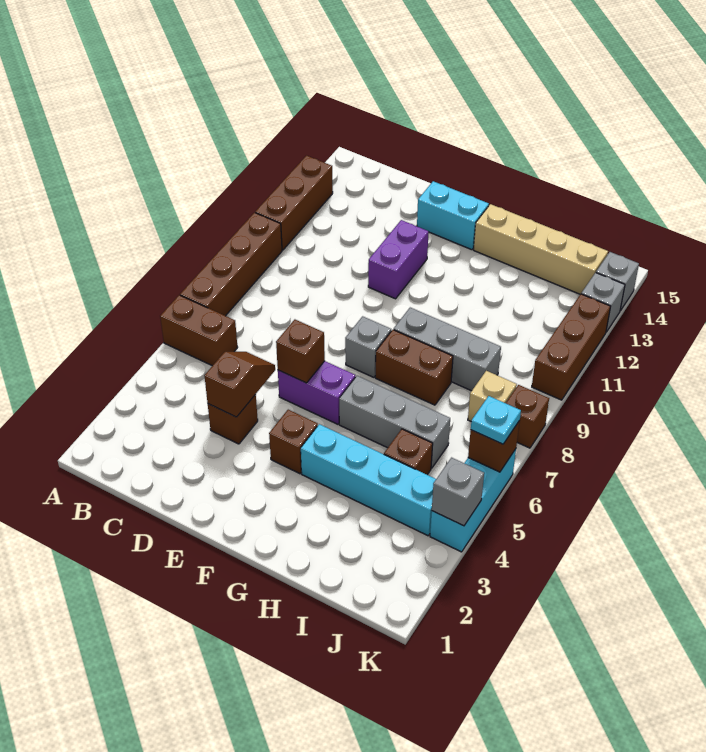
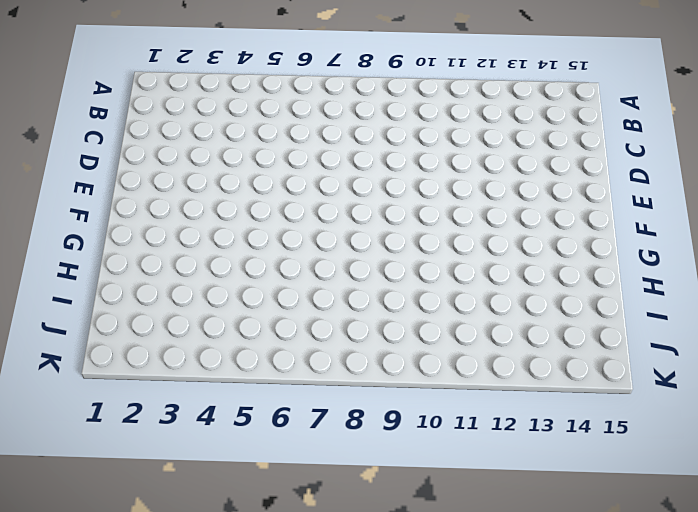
none -> brown brick A6:B6 level 1
none -> brown brick A7:A10 level 1
none -> brown brick A11:A13 level 1

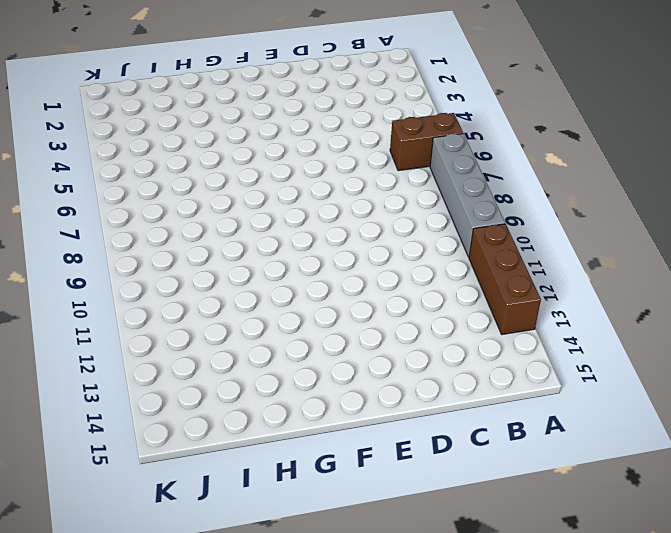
grey brick A7:A10 level 1 -> brown brick A7:A10 level 1
none -> brown brick D4 level 1
none -> purple brick E6:F6 level 1
none -> purple brick E11:E12 level 1

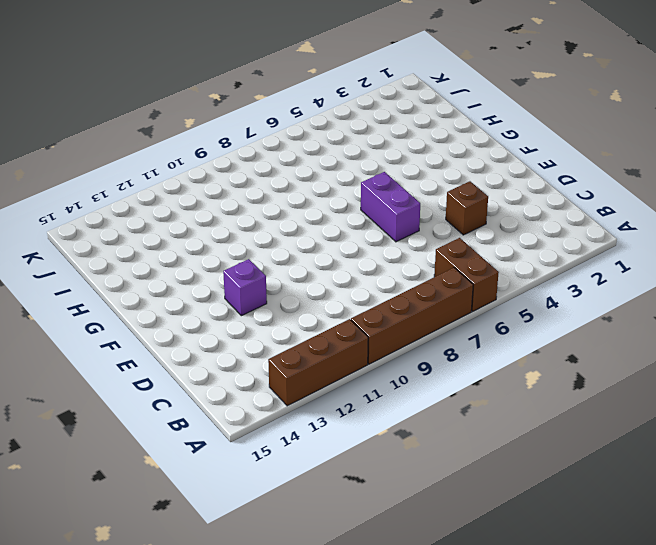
purple brick E12 level 1 -> purple brick E11:E12 level 1
none -> cyan brick E14:F14 level 1
none -> brown brick F4 level 1
none -> grey brick F8 level 1

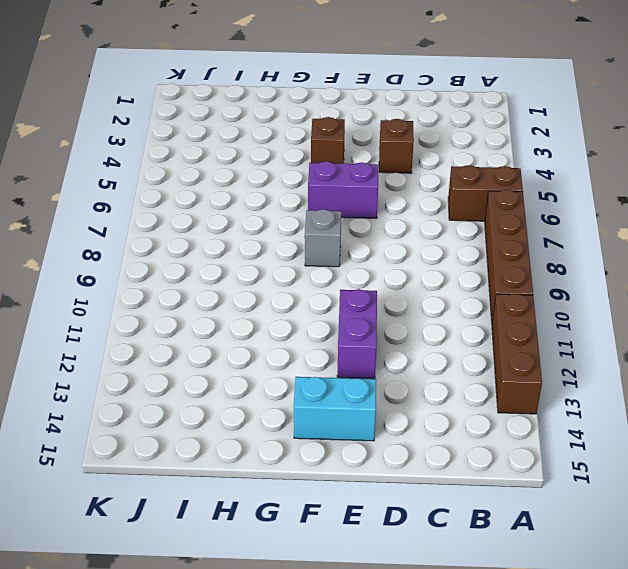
none -> cyan brick G4:J4 level 1
none -> grey brick G6:I6 level 1
none -> brown brick G8:H8 level 1

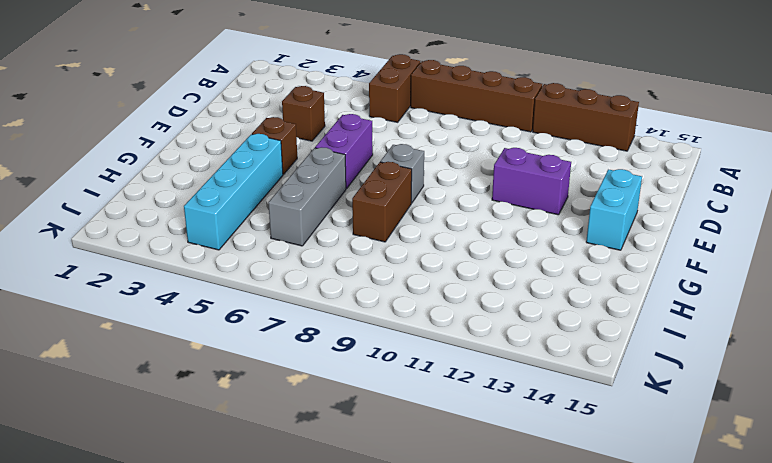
none -> grey brick G9:I9 level 1
none -> tan brick G14:J14 level 1
none -> brown brick I5 level 1

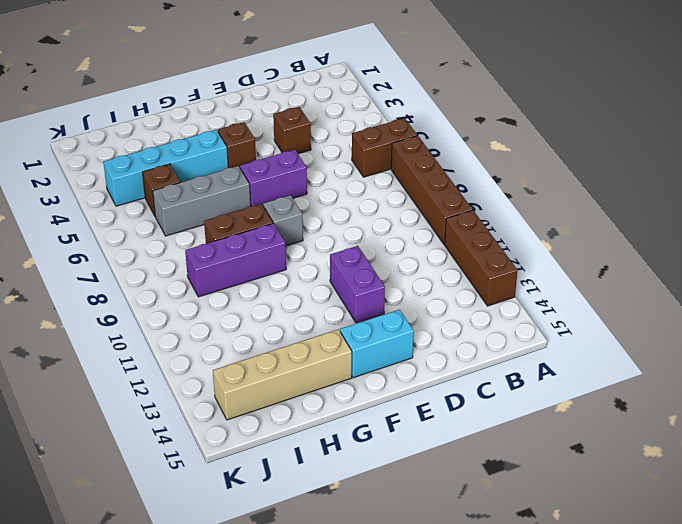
purple brick G9:I9 level 1 -> grey brick G9:I9 level 1
none -> tan brick J8 level 1
none -> cyan brick K4:K6 level 1
none -> brown brick K8 level 1

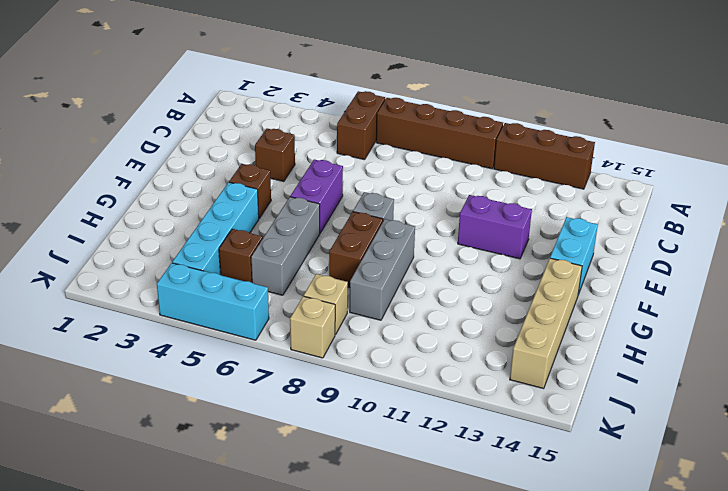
tan brick K8 level 1 -> brown brick K8 level 1
none -> brown brick K10:K12 level 1
none -> grey brick K13 level 1
none -> grey brick K14 level 1

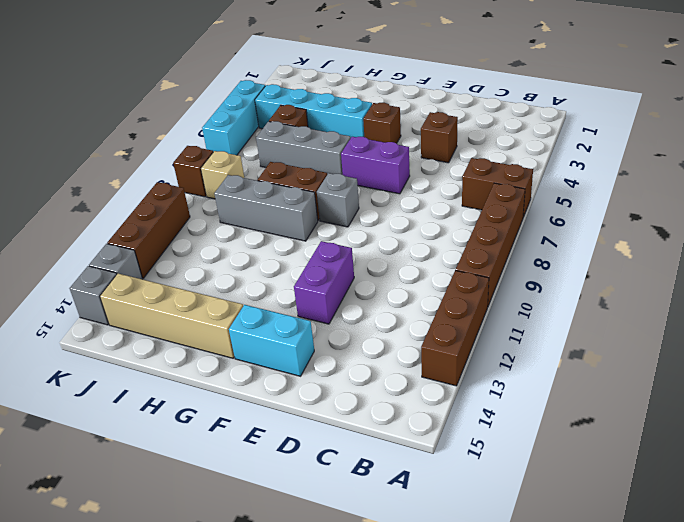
none -> brown slope D4:D5 level 2 top 4
none -> brown brick E6 level 2
none -> grey brick K4 level 2

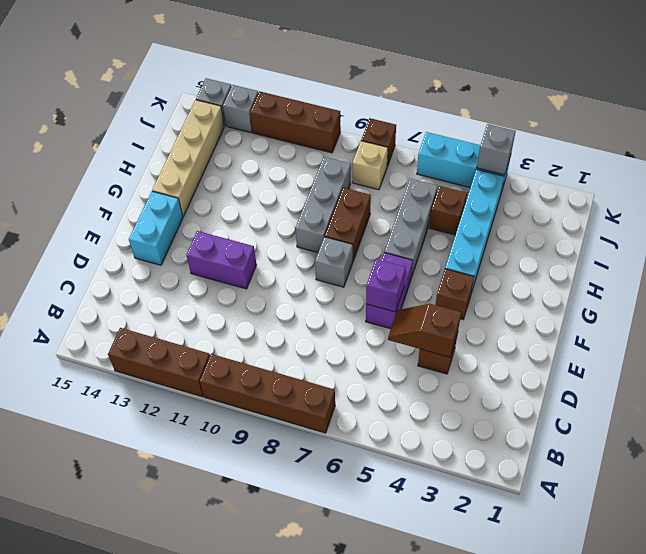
purple brick E6 level 2 -> brown brick E6 level 2
none -> brown brick A6:B6 level 1
none -> brown brick K6 level 2
none -> cyan plate K6 level 3

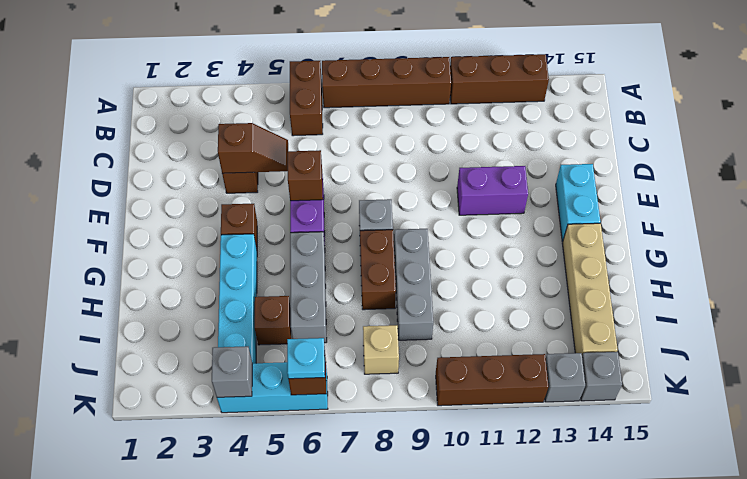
none -> brown brick K8 level 1

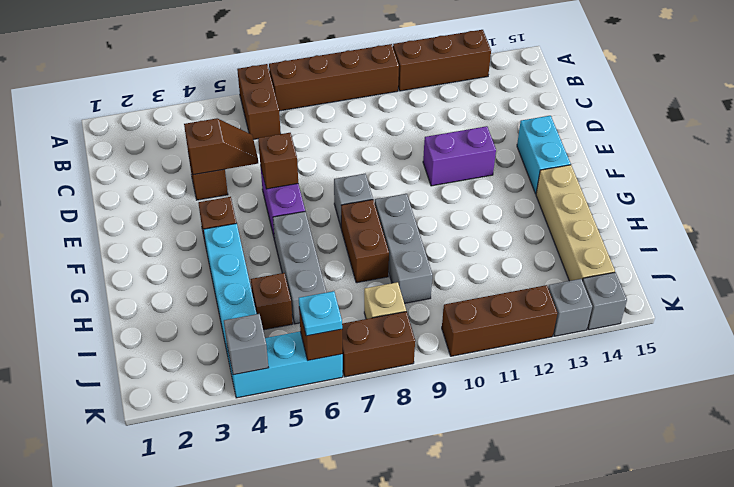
brown brick K7:K8 level 1 -> brown brick K8 level 1

